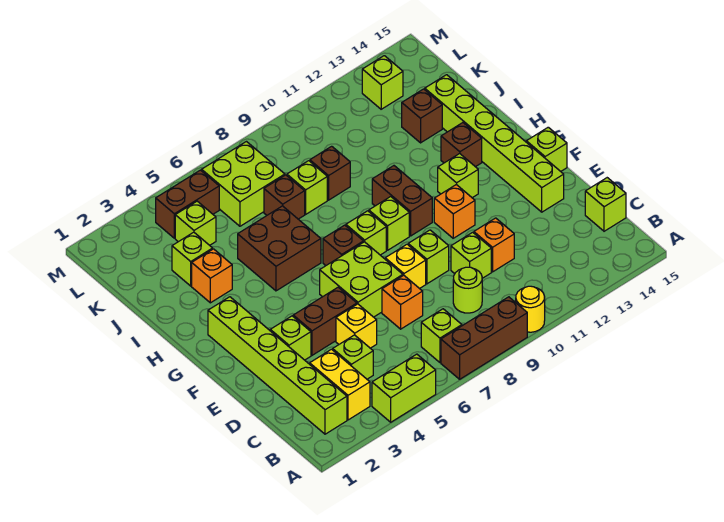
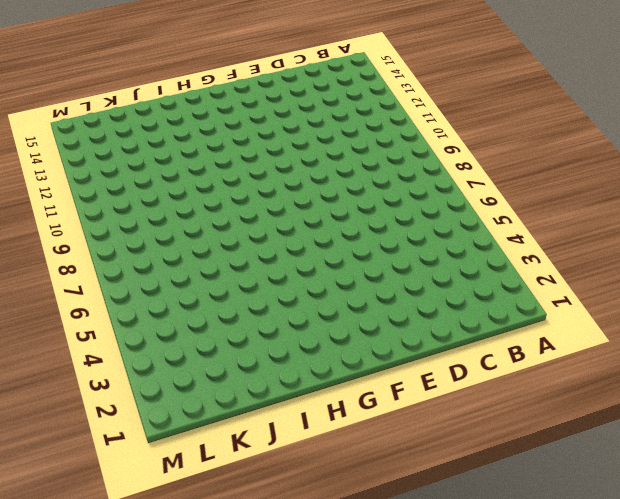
none -> lime brick A4:A5 level 1
none -> brown brick A7:A9 level 1
none -> yellow round brick A10 level 1
none -> lime brick B2:G2 level 1

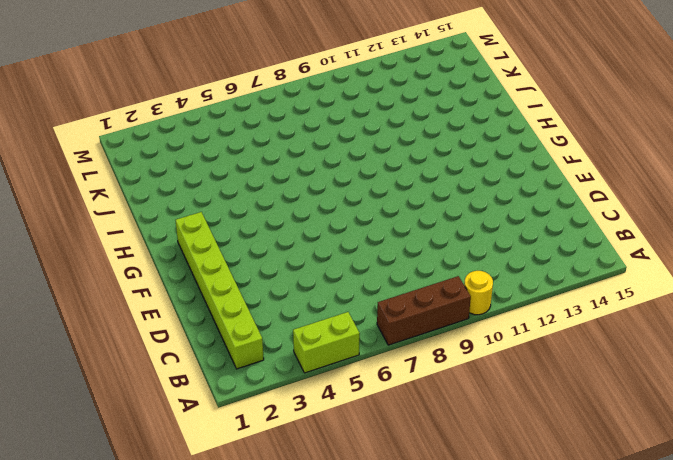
none -> yellow brick B3:C3 level 1
none -> lime brick B7 level 1
none -> lime brick C4 level 1
none -> lime round brick C9 level 1

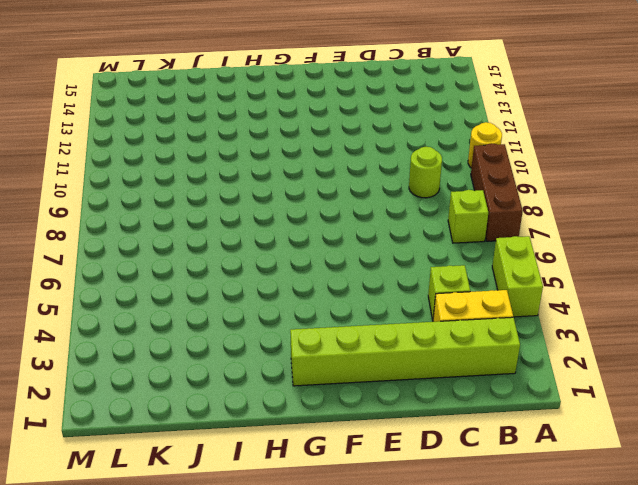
none -> lime brick C15 level 1
none -> yellow brick D5 level 1
none -> orange brick D7 level 1
none -> lime brick D10 level 1

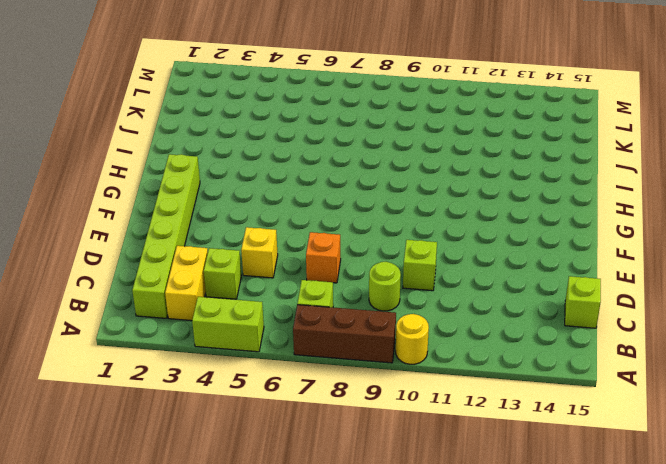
none -> orange brick D11 level 1
none -> lime brick E3 level 1
none -> brown brick E4:E5 level 1
none -> lime brick E6:F7 level 1

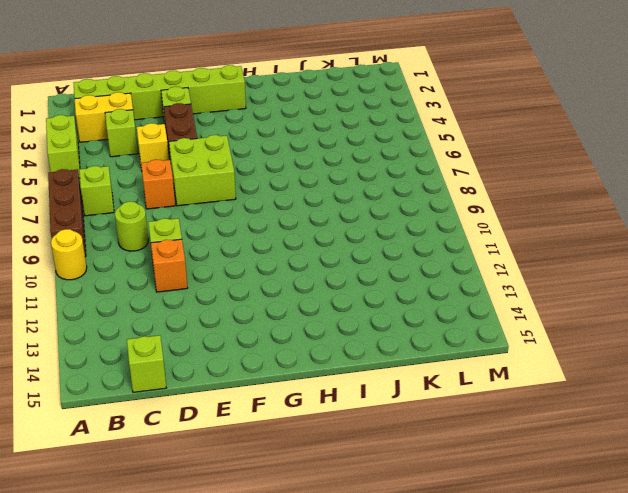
none -> yellow brick E8 level 1
none -> lime brick E9 level 1
none -> lime brick E14:J14 level 1
none -> orange brick F11 level 1

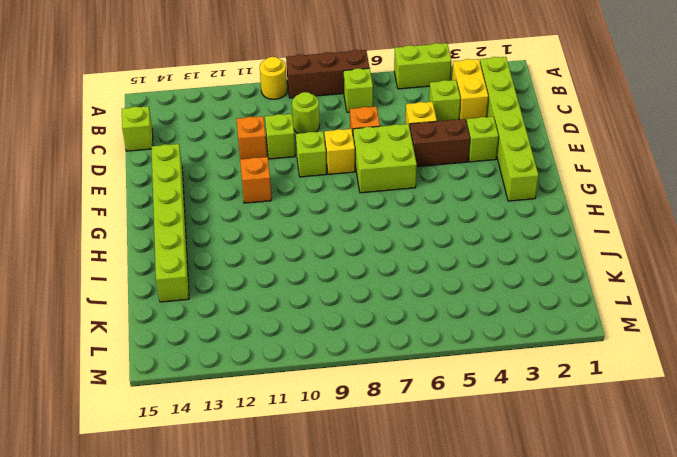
none -> lime brick F15 level 1
none -> brown brick G7 level 1
none -> lime brick G8 level 1
none -> lime brick G9 level 1

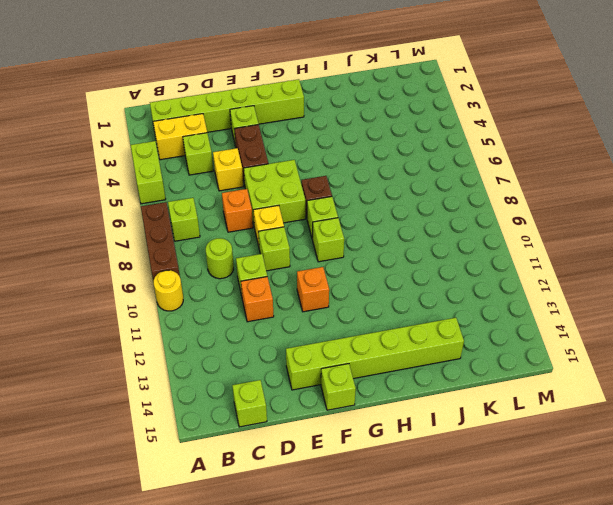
none -> brown brick G10:H10 level 1
none -> lime brick G12 level 1
none -> brown brick H5:I6 level 1
none -> brown brick H13 level 1

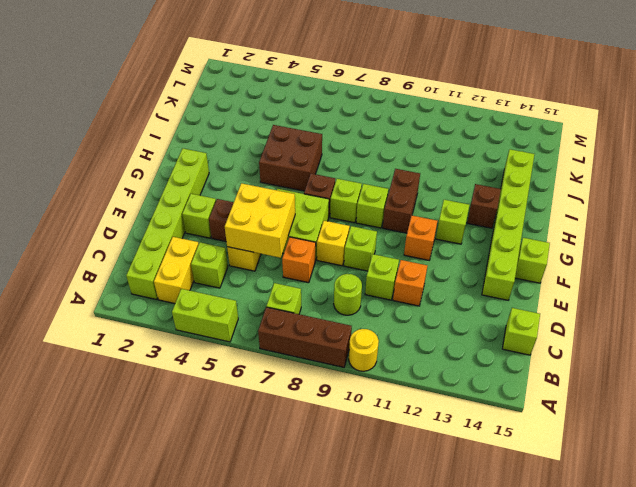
yellow brick D5:E6 level 2 -> none
none -> orange brick I3 level 1
none -> lime brick J3 level 1
none -> brown brick J7 level 1
none -> lime brick J8 level 1

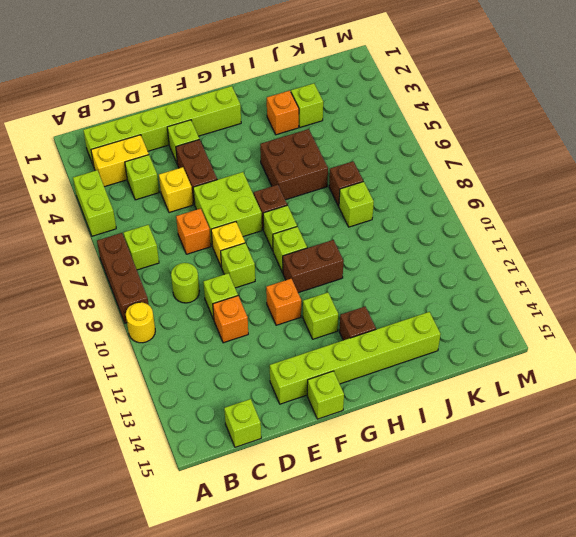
none -> brown brick J9 level 1
none -> brown brick J13 level 1
none -> lime brick K4 level 1
none -> lime brick K6:L7 level 1

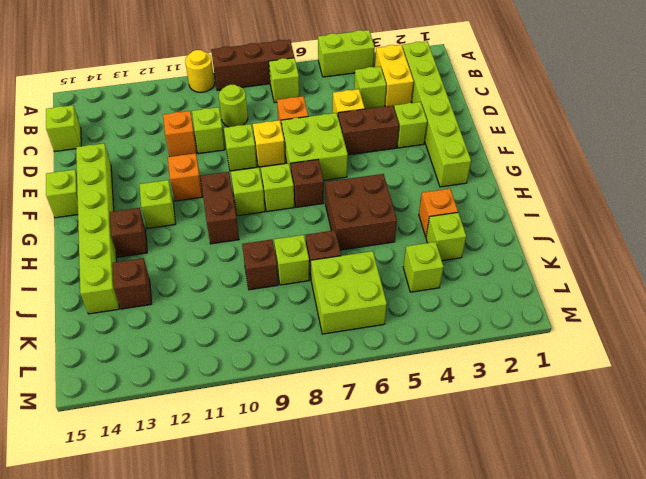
none -> brown brick L4:L5 level 1
none -> lime brick L13 level 1

